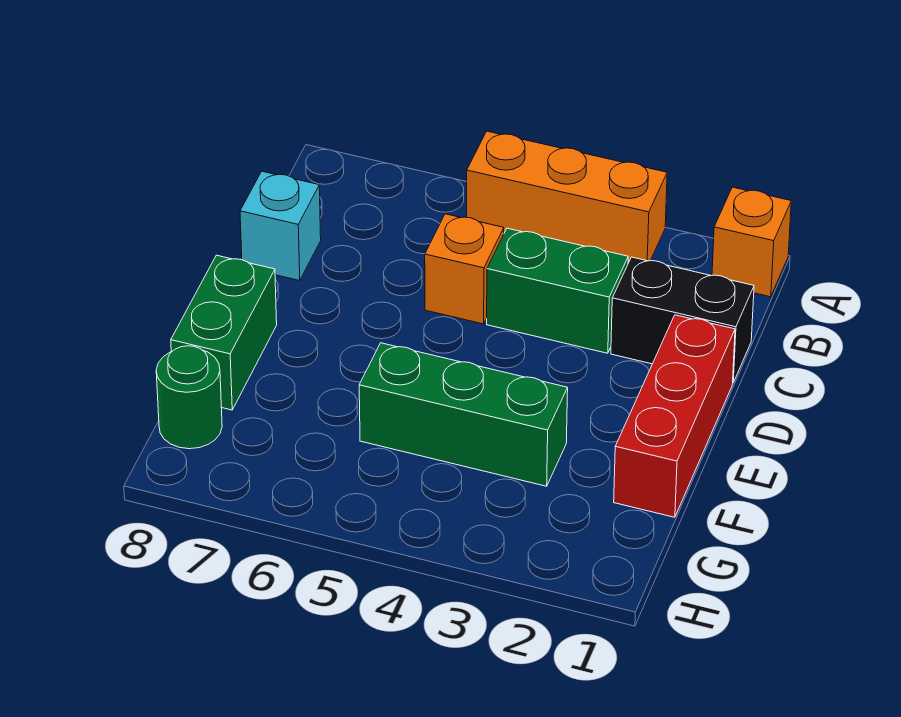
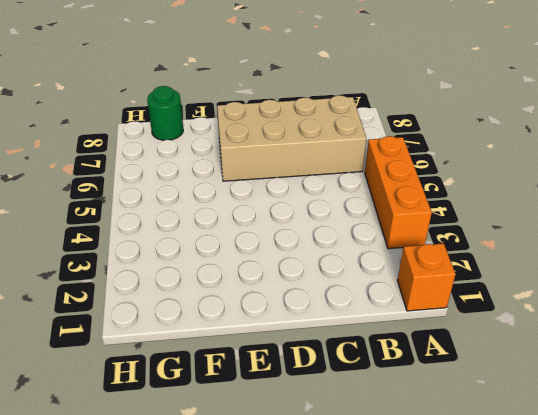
tan brick B6:E7 level 1 -> none
none -> black brick C1:C2 level 1
none -> green brick C3:C4 level 1

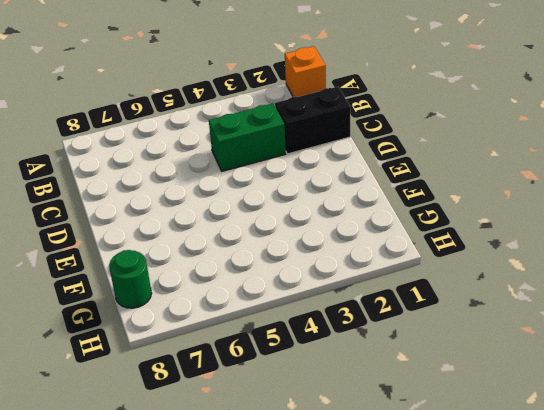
none -> orange brick A3:A5 level 1
none -> orange brick C5 level 1

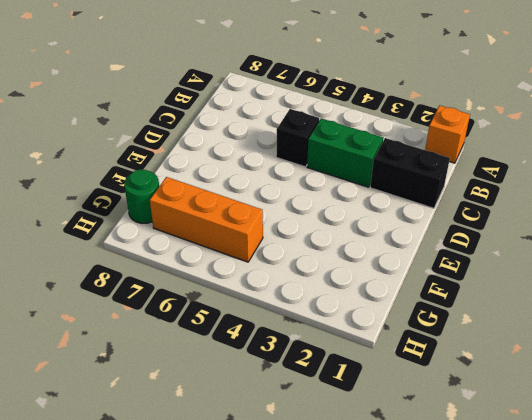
black brick C5 level 1 -> orange brick C5 level 1
orange brick G5:G7 level 1 -> orange brick A3:A5 level 1
none -> cyan brick C8 level 1
none -> red brick D1:F1 level 1

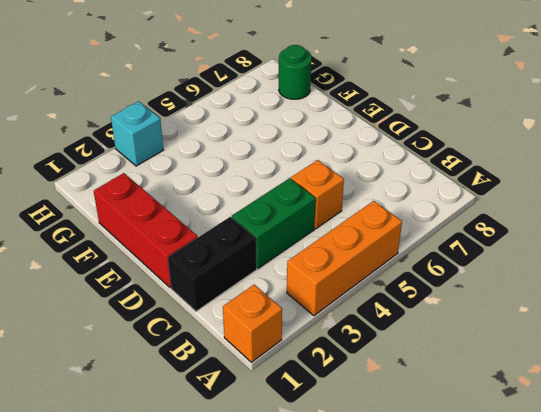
cyan brick H3 level 1 -> cyan brick C8 level 1
none -> green brick E8:F8 level 1
none -> green brick F3:F5 level 1

